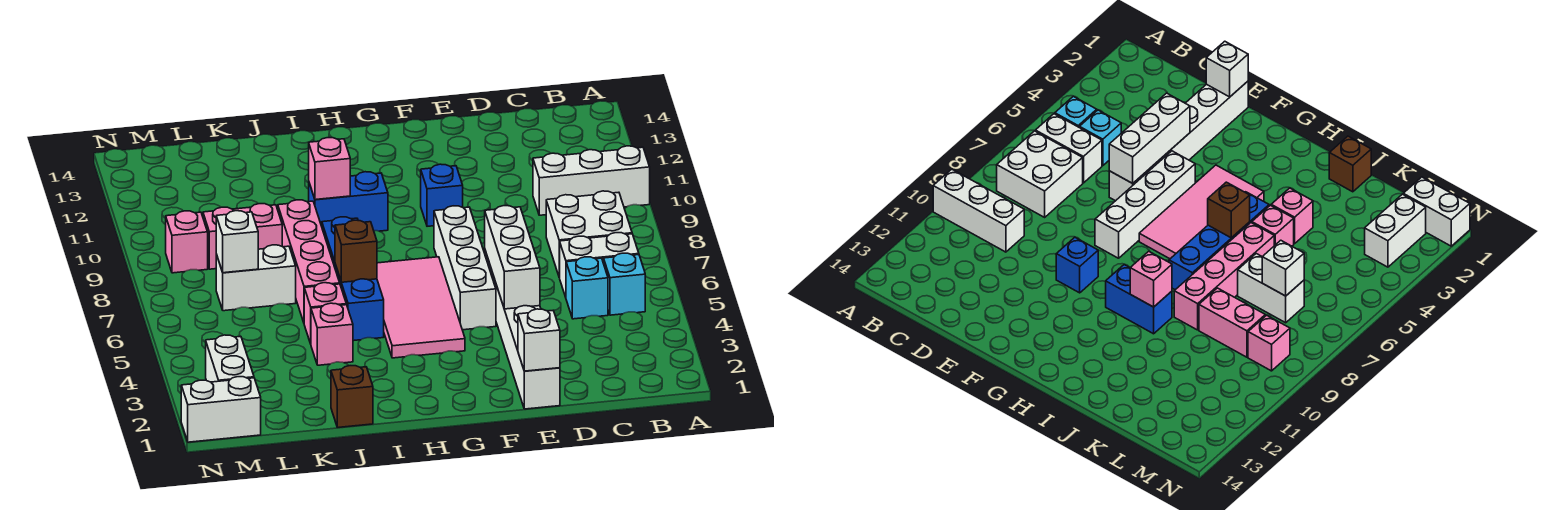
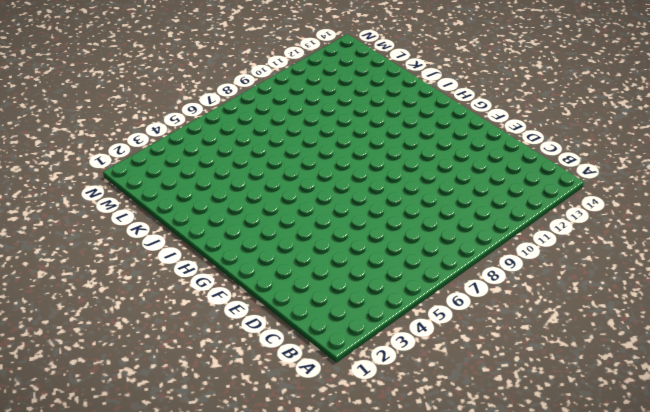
none -> white brick A10:C10 level 1
none -> cyan brick B5 level 1
none -> white brick B6:C6 level 1

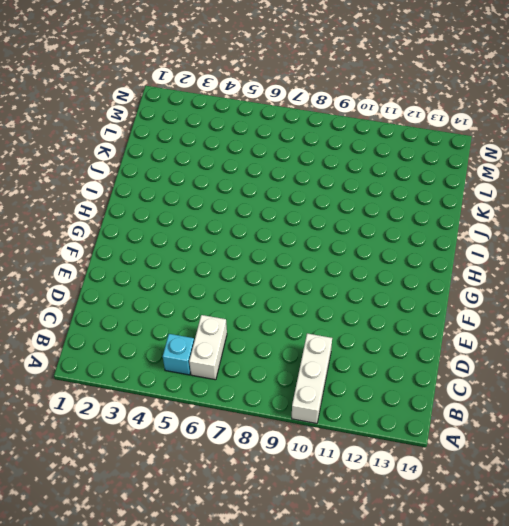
none -> white brick B7:C8 level 1
none -> cyan brick C5 level 1
none -> white brick E1:E6 level 1

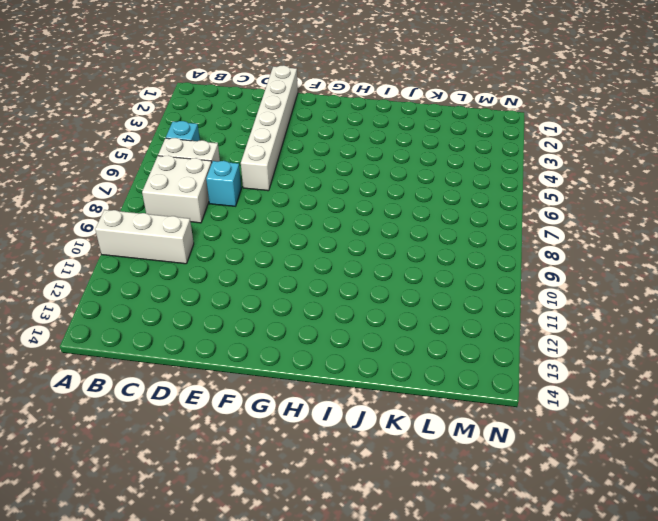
cyan brick D7 level 1 -> cyan brick C5 level 1
none -> white brick F5:F8 level 1
none -> blue brick F10 level 1
none -> pink tile G4:H7 level 1

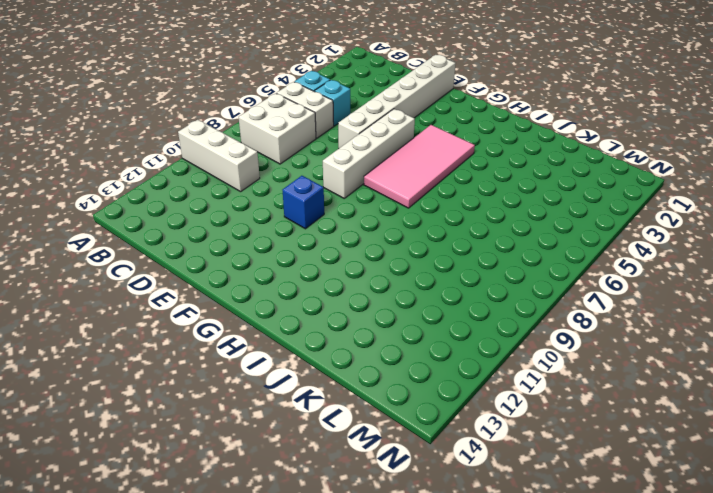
none -> blue brick H10:I10 level 1
none -> blue brick I5:I8 level 1
none -> brown brick J1 level 1

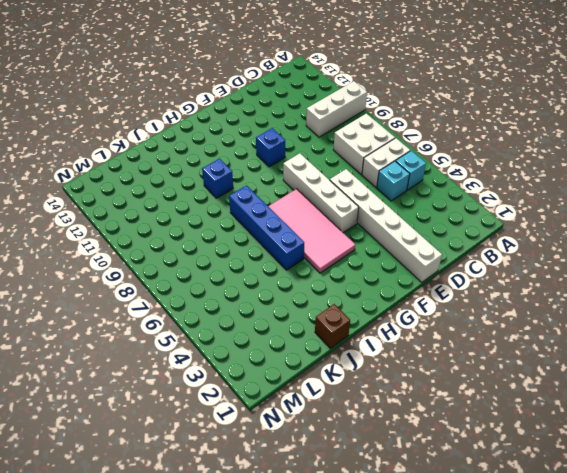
blue brick I10 level 1 -> blue brick H10:I10 level 1
none -> pink brick J4 level 1
none -> pink brick J5 level 1
none -> pink brick J6:J9 level 1

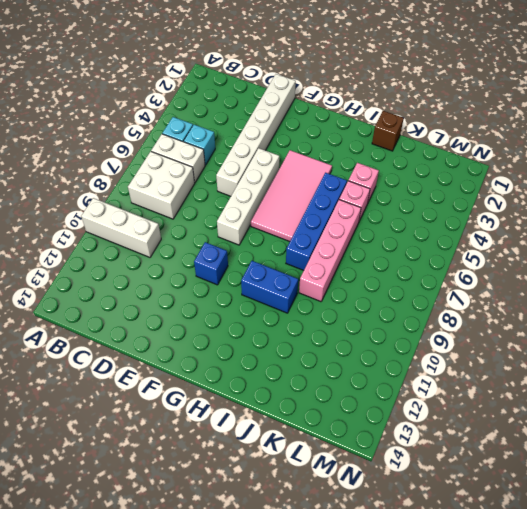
none -> white brick K7:L7 level 1
none -> pink brick K9:L9 level 1
none -> white brick M1:N1 level 1

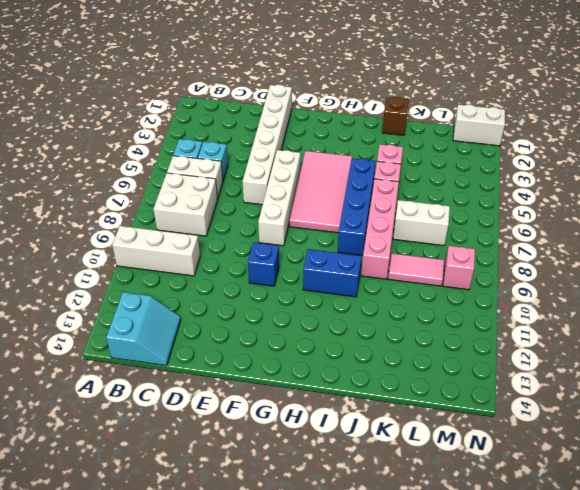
cyan slope B13:C14 level 1 top B -> none
pink tile K9:L9 level 1 -> pink brick K9:L9 level 1
none -> white brick M2:M3 level 1
none -> white brick E1 level 2
none -> white brick E4:E6 level 2

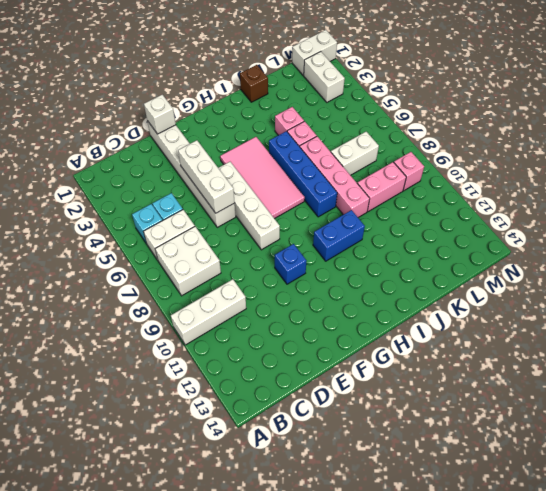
none -> brown brick I6 level 2
none -> pink brick I10 level 2
none -> white brick L7 level 2

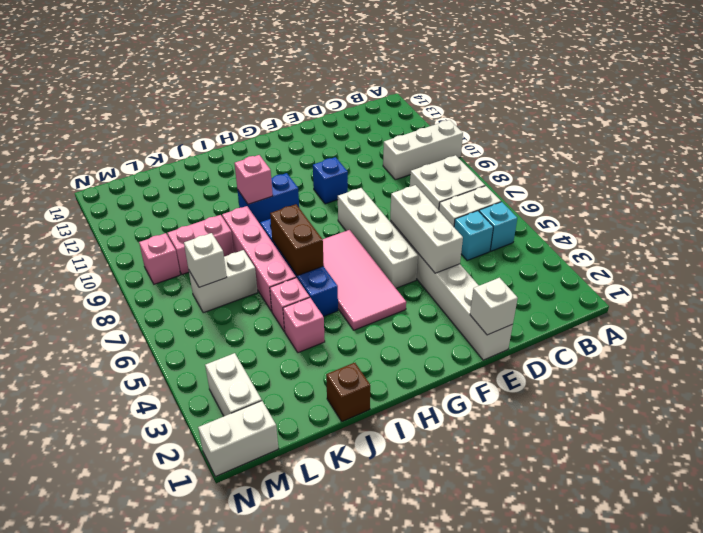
brown brick I6:I7 level 2 -> brown brick I6 level 2

